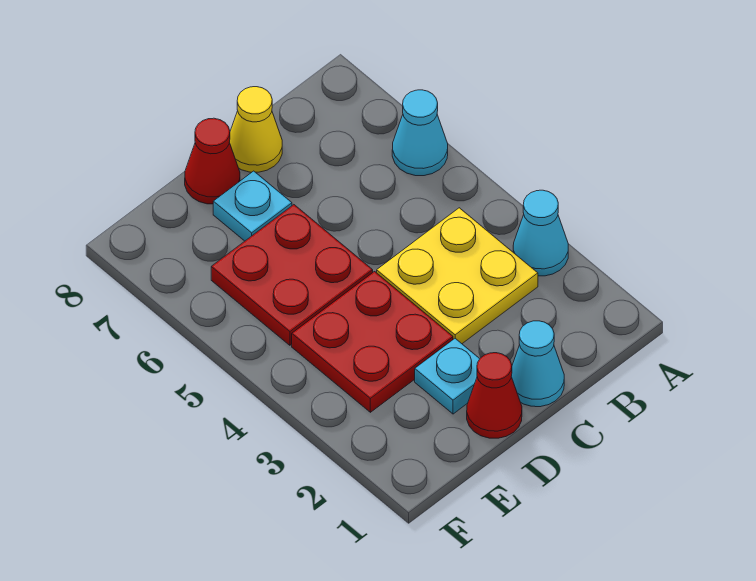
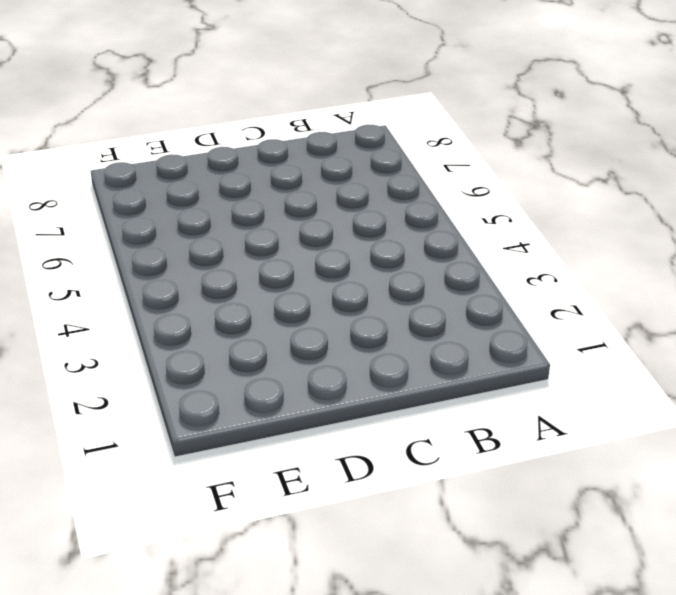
none -> cyan cone A3 level 1
none -> cyan cone A6 level 1

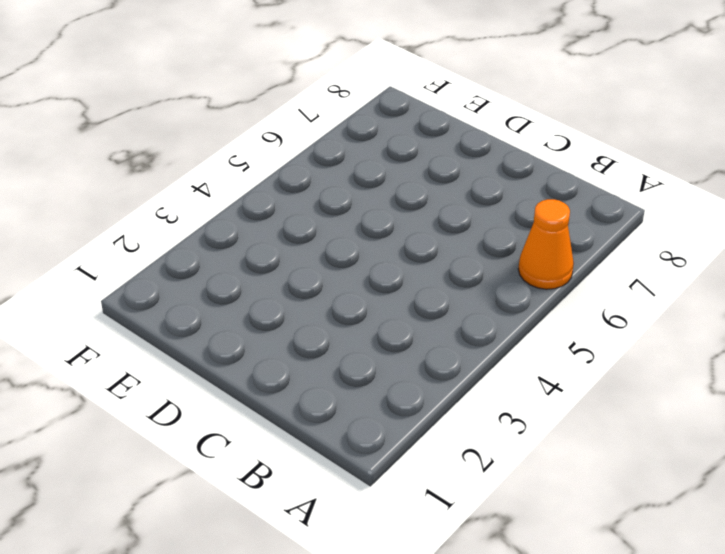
orange cone A6 level 1 -> cyan cone A6 level 1
none -> cyan cone A3 level 1
none -> yellow plate B3:C4 level 1

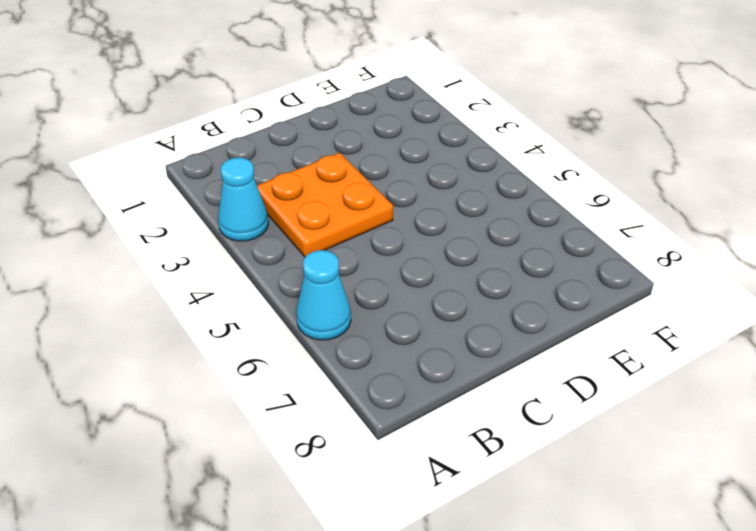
orange plate B3:C4 level 1 -> yellow plate B3:C4 level 1
none -> cyan cone C1 level 1
none -> yellow cone C8 level 1

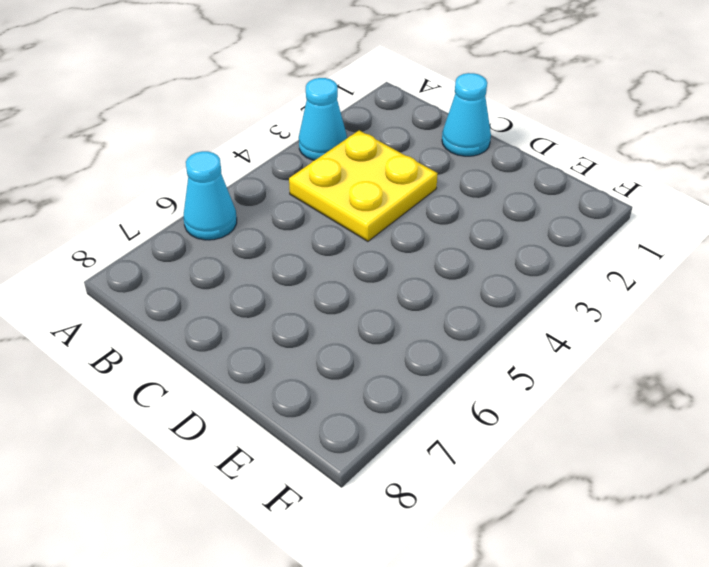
none -> yellow cone C8 level 1
none -> red cone D1 level 1

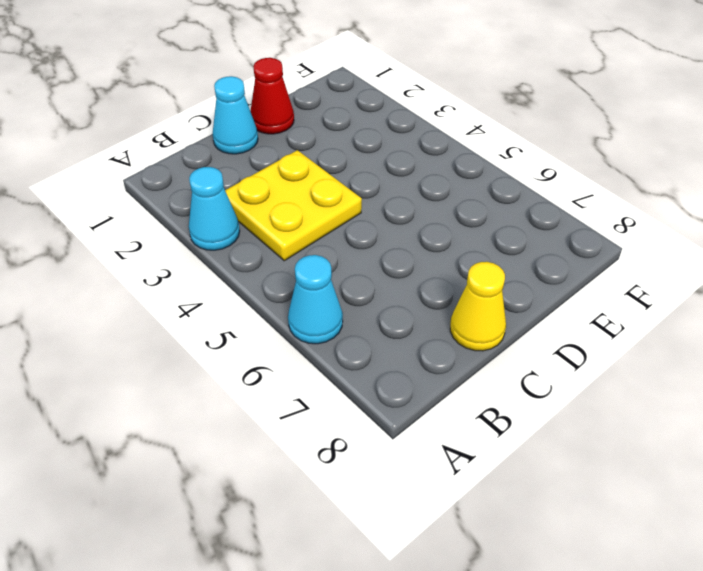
none -> cyan plate D2 level 1
none -> red plate D3:E4 level 1

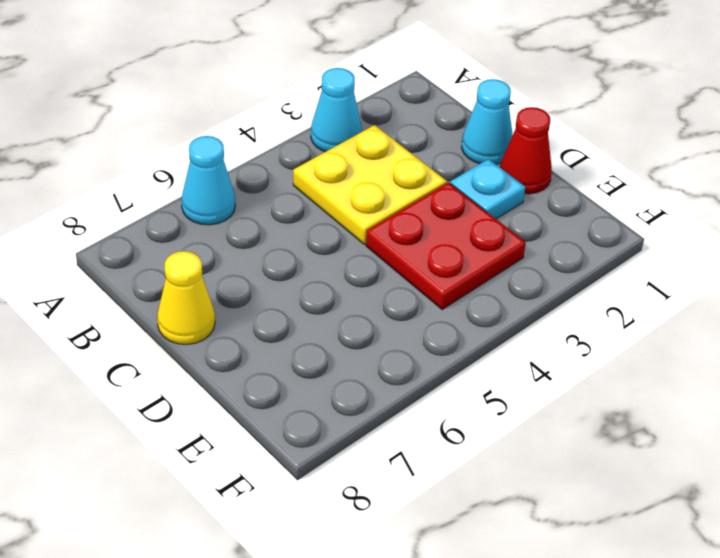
none -> red plate D5:E6 level 1
none -> cyan plate D7 level 1

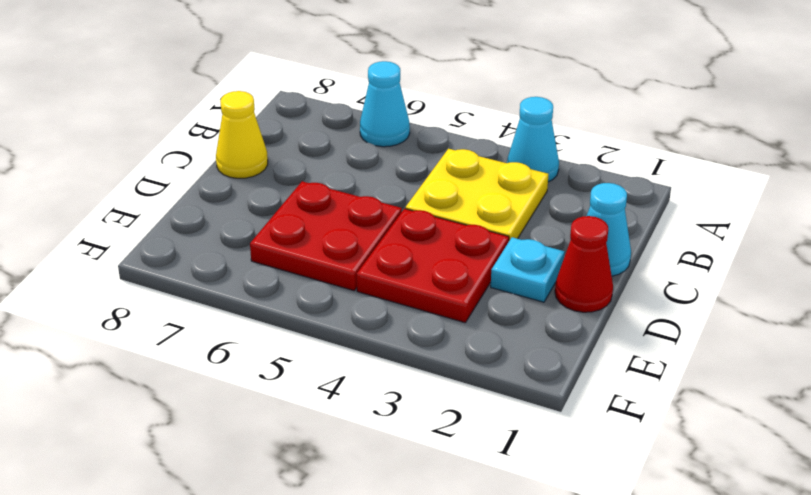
none -> cyan plate D7 level 1
none -> red cone D8 level 1

